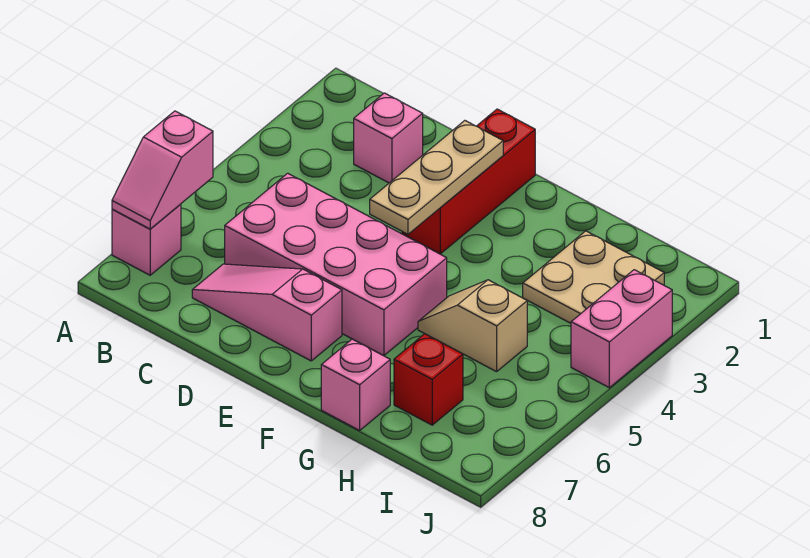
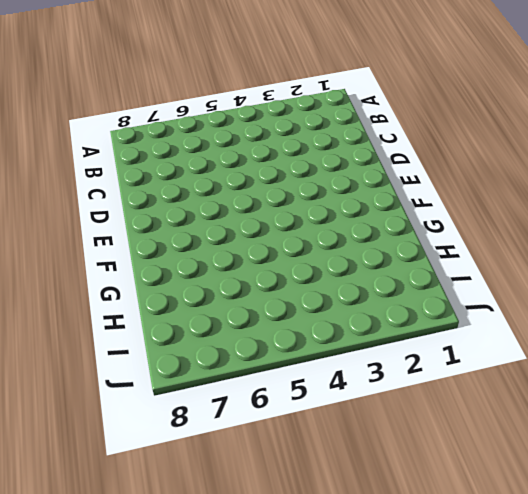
none -> pink brick A7 level 1
none -> pink brick C2 level 1
none -> pink brick C5:F6 level 1

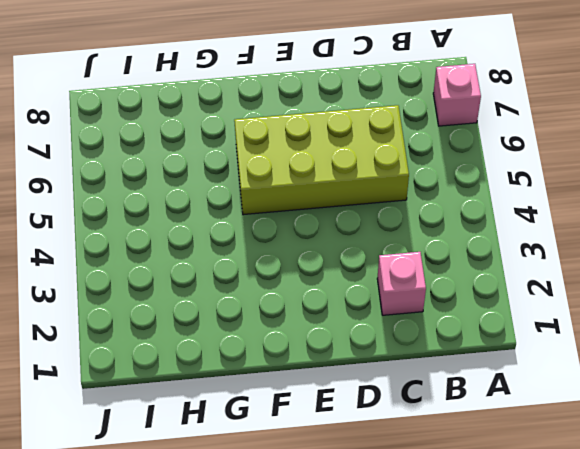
lime brick C5:F6 level 1 -> pink brick C5:F6 level 1
none -> pink slope C7:E7 level 1 top E
none -> red brick E1:E3 level 1
none -> tan slope G5:H5 level 1 top H

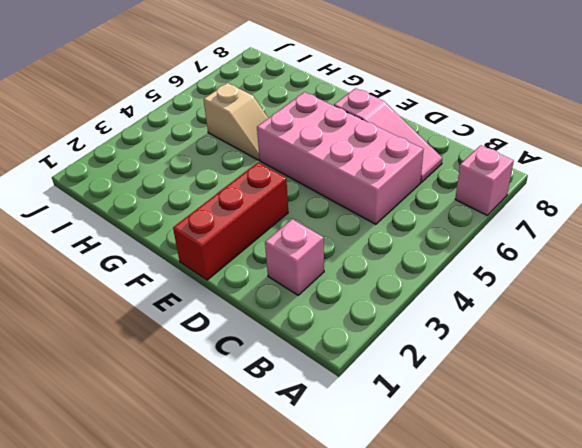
none -> pink brick G8 level 1
none -> tan plate H2:I3 level 1
none -> red brick H7 level 1

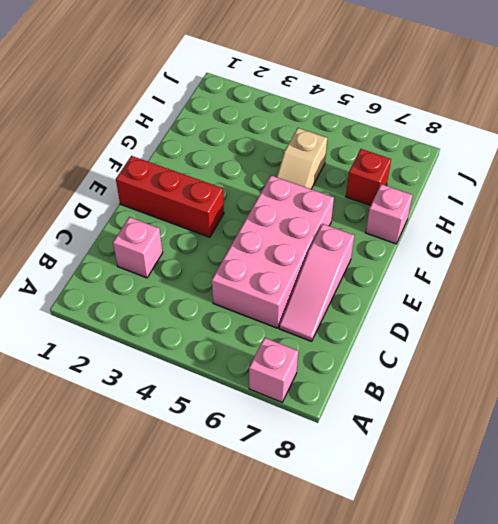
none -> tan plate H2:I3 level 1
none -> pink brick J3:J4 level 1
none -> pink slope A6:A7 level 2 top 6

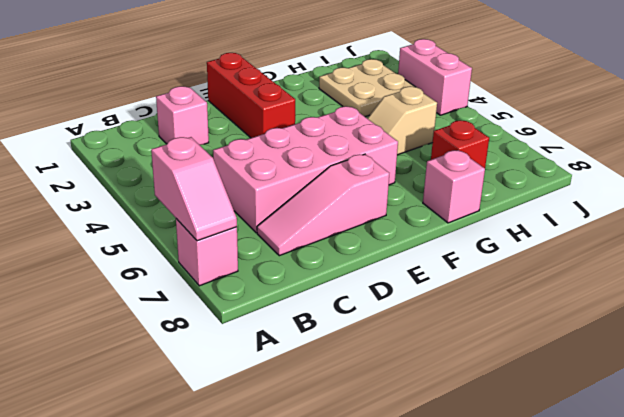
none -> tan plate E2:E4 level 2

